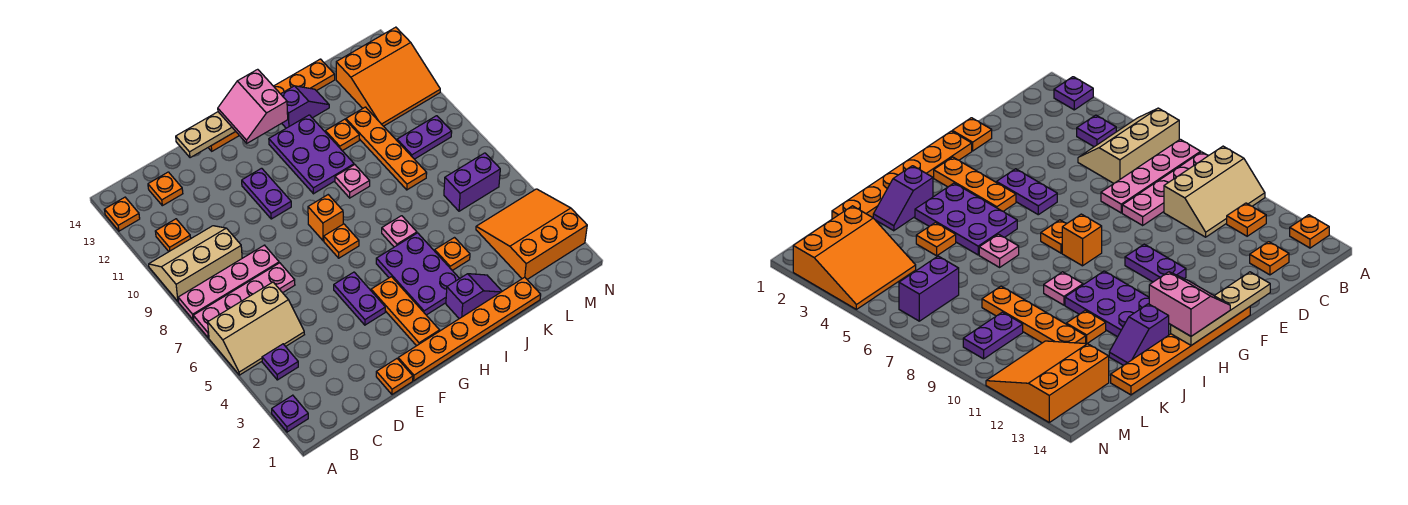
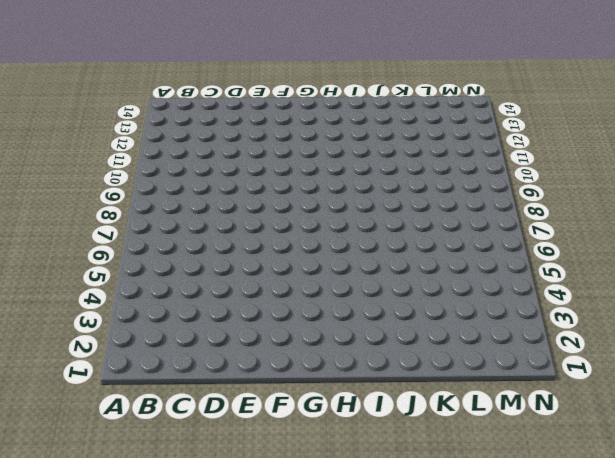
none -> purple plate A2 level 1
none -> tan slope A5:C6 level 1 top 6
none -> pink plate A7:D7 level 1
none -> pink plate A8:D8 level 1

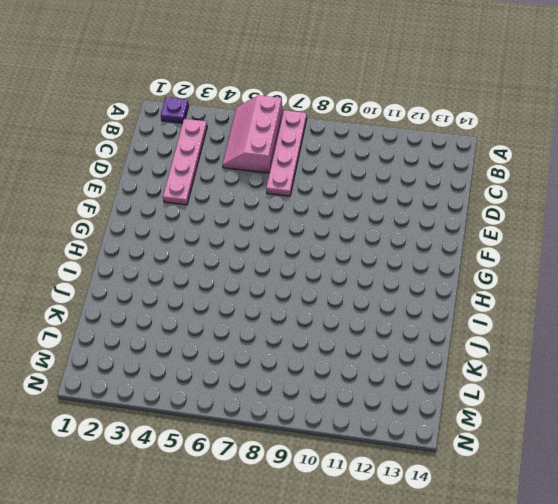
pink slope A5:C6 level 1 top 6 -> tan slope A5:C6 level 1 top 6
pink plate B3:E3 level 1 -> pink plate A8:D8 level 1
none -> tan slope A9:C10 level 1 top 9
none -> orange plate A13 level 1
none -> purple plate B4 level 1
none -> orange plate B11 level 1

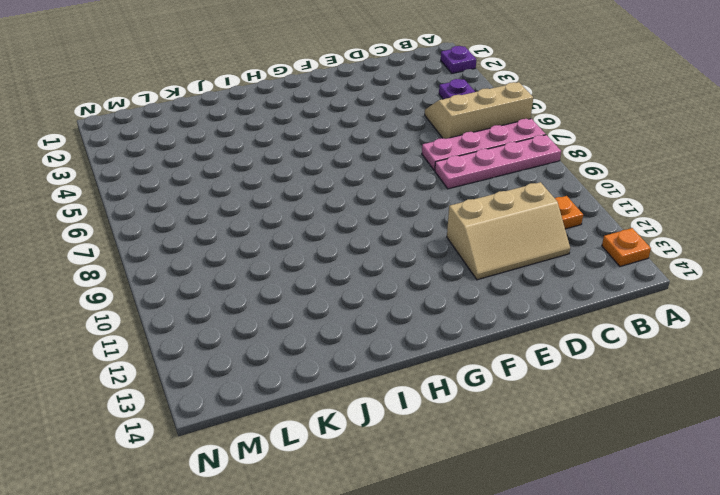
tan slope C11:E12 level 1 top 11 -> tan slope A9:C10 level 1 top 9
none -> orange plate C13 level 1
none -> orange plate E1 level 1
none -> orange plate F1:K1 level 1
none -> purple plate F4:F5 level 1

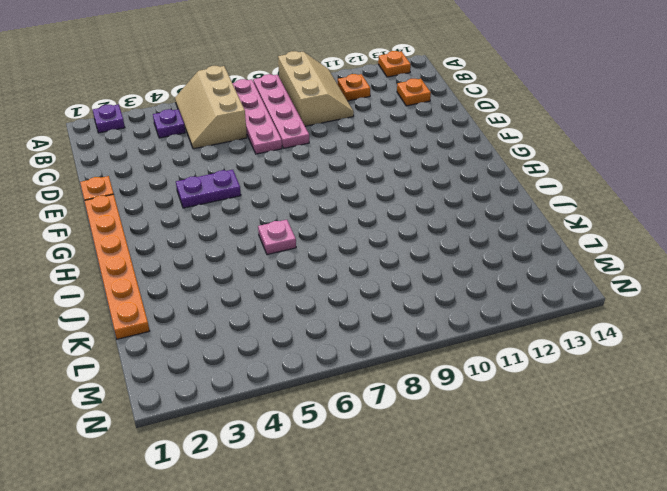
none -> purple plate F10:F11 level 1
none -> orange plate F14:K14 level 1
none -> orange plate G2:G4 level 1
none -> orange plate G7 level 1

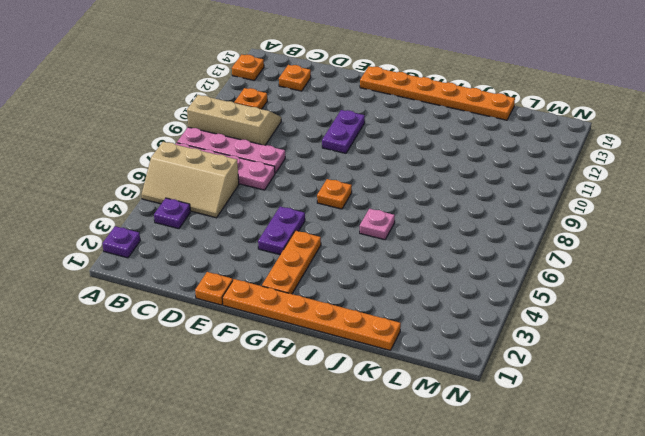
none -> orange brick G8 level 1
none -> purple plate H3:I5 level 1
none -> purple plate H10:I12 level 1
none -> purple slope I2:J2 level 1 top I

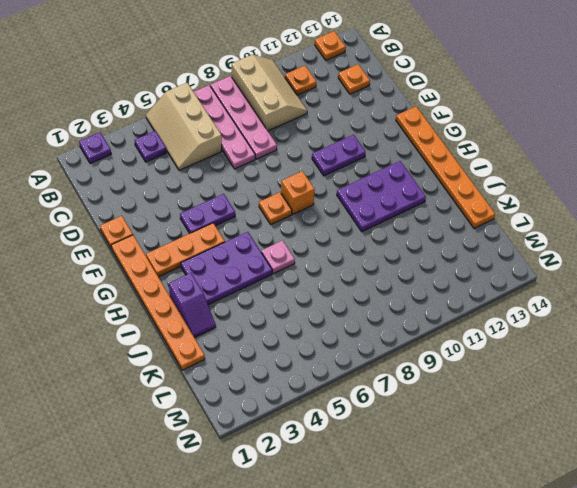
none -> pink plate I9 level 1
none -> purple slope I13:J13 level 1 top I
none -> orange plate J4 level 1
none -> orange plate J11 level 1

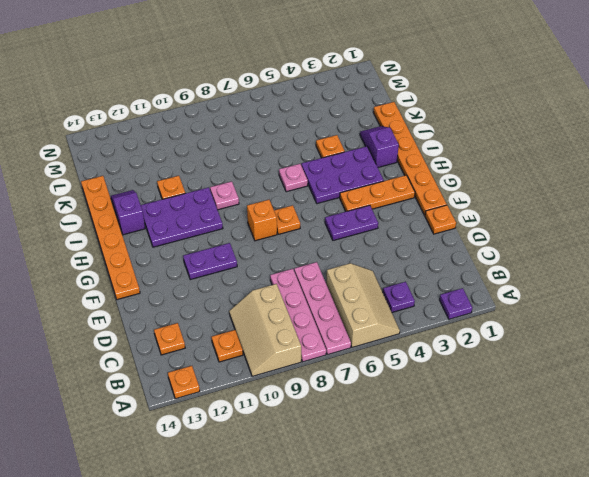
none -> orange plate K8:K11 level 1
none -> orange slope L2:N4 level 1 top 2
none -> purple brick L6:M6 level 1
none -> purple plate L9:M9 level 1

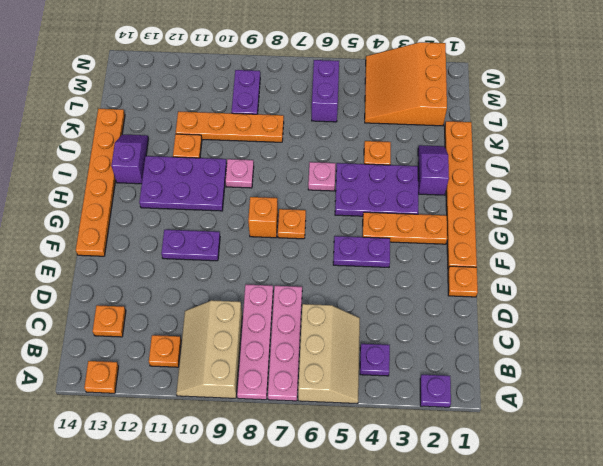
none -> orange slope L11:N13 level 1 top 13
none -> tan plate E14:H14 level 2
none -> pink slope G13:H14 level 3 top H

